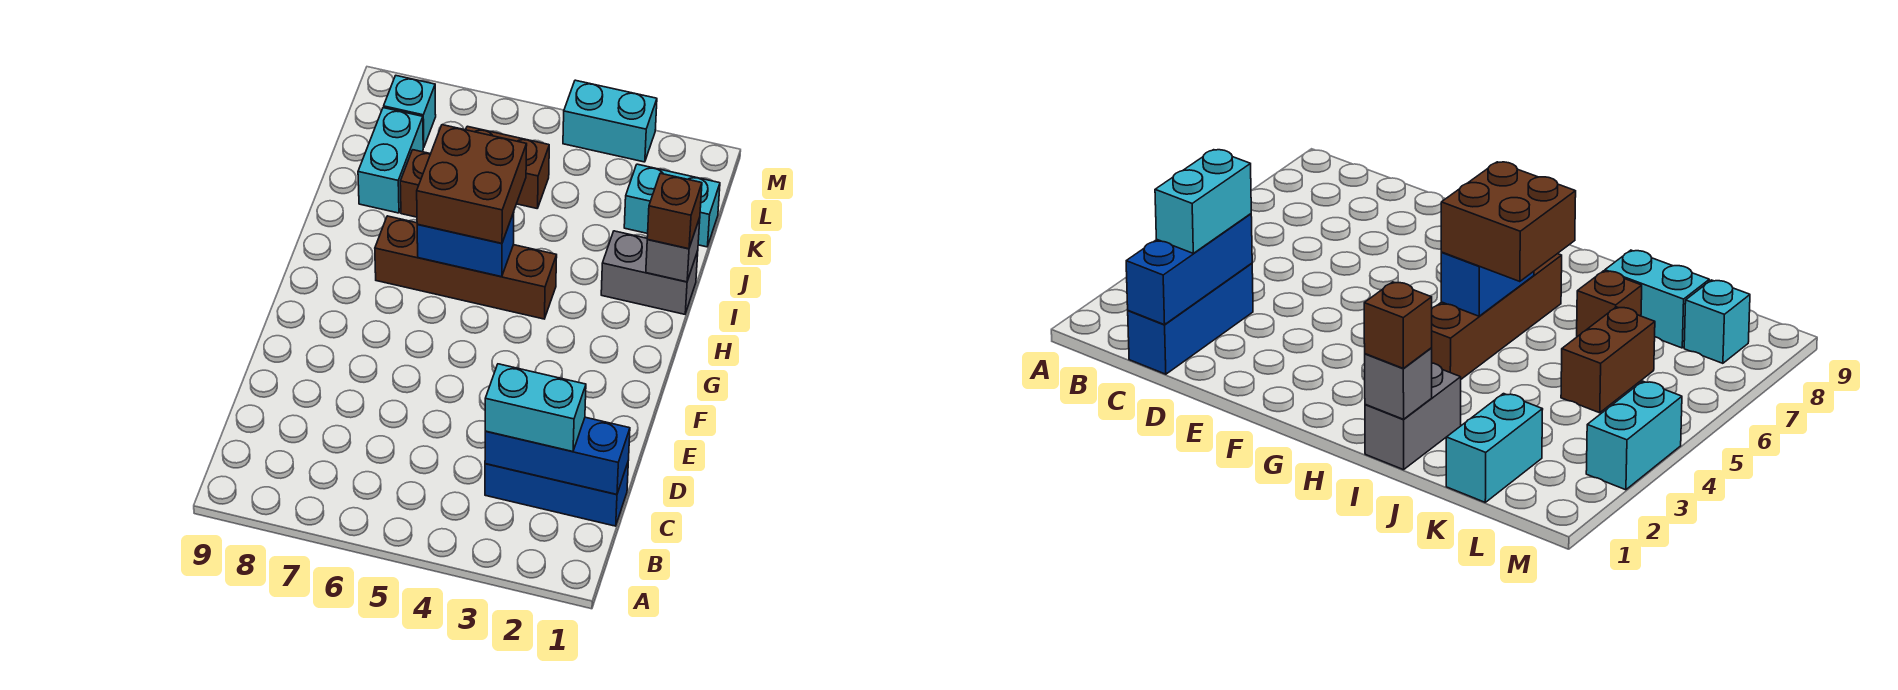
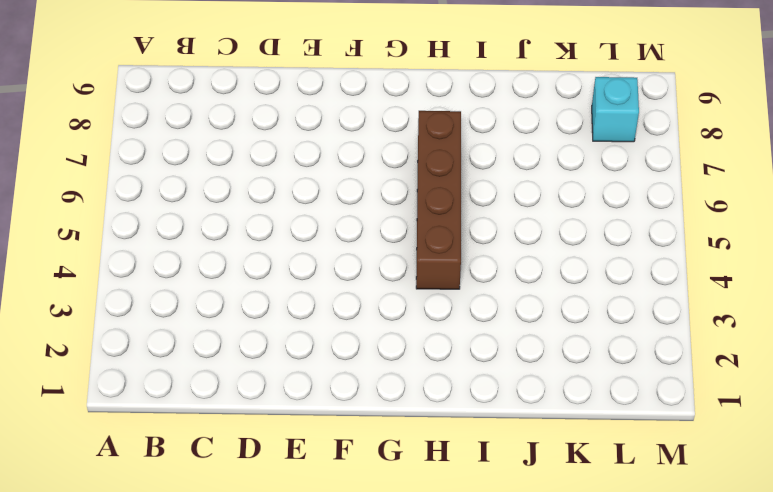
none -> blue brick C1:C3 level 1
none -> grey brick I1:I2 level 1
none -> brown brick J7 level 1

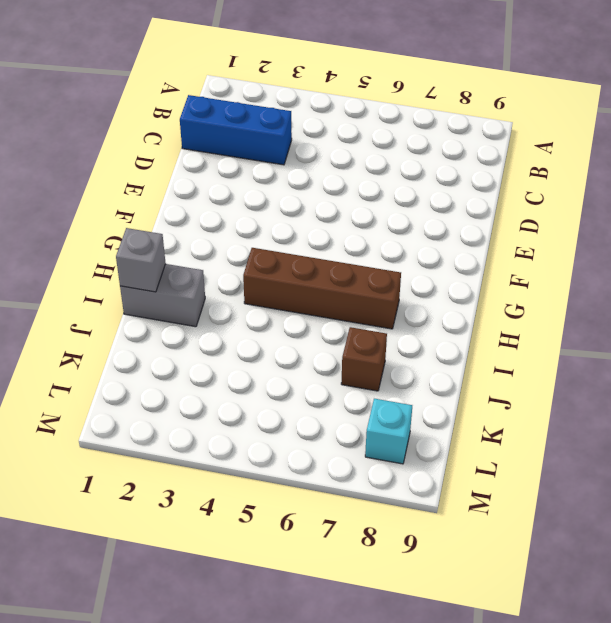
none -> cyan brick J8:K8 level 1
none -> cyan brick K1:K2 level 1
none -> brown brick K5:K6 level 1

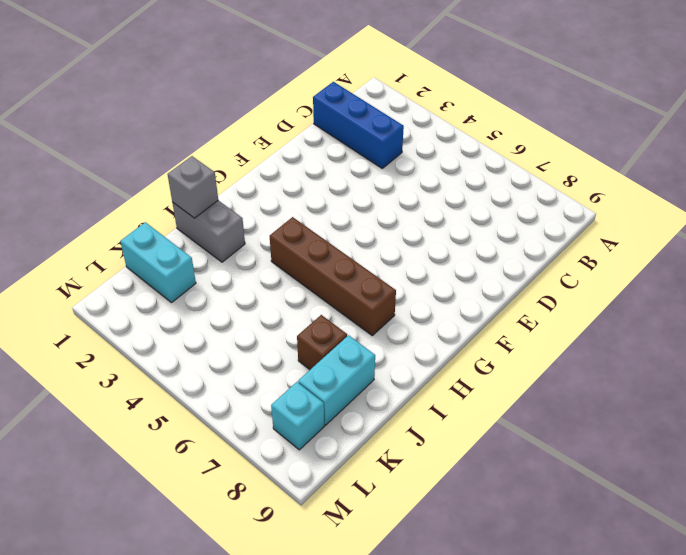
none -> brown brick K5:K6 level 1
none -> cyan brick M3:M4 level 1
none -> blue brick C1:C3 level 2

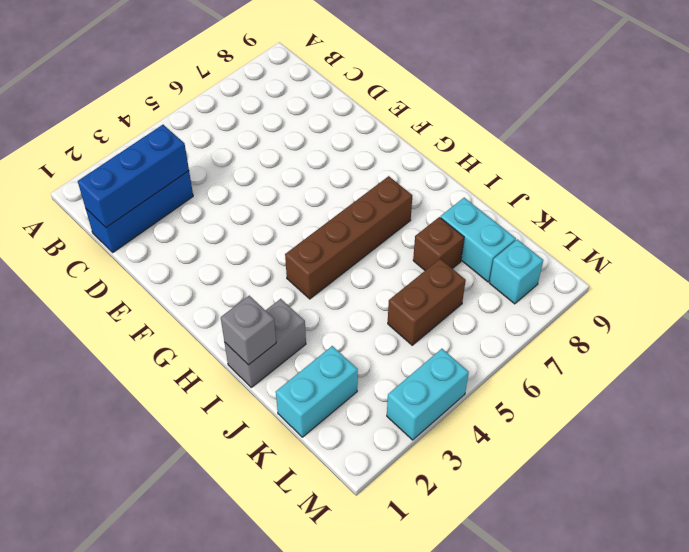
none -> blue brick H5:H6 level 2
none -> cyan brick C2:C3 level 3
none -> brown brick H5:I6 level 3

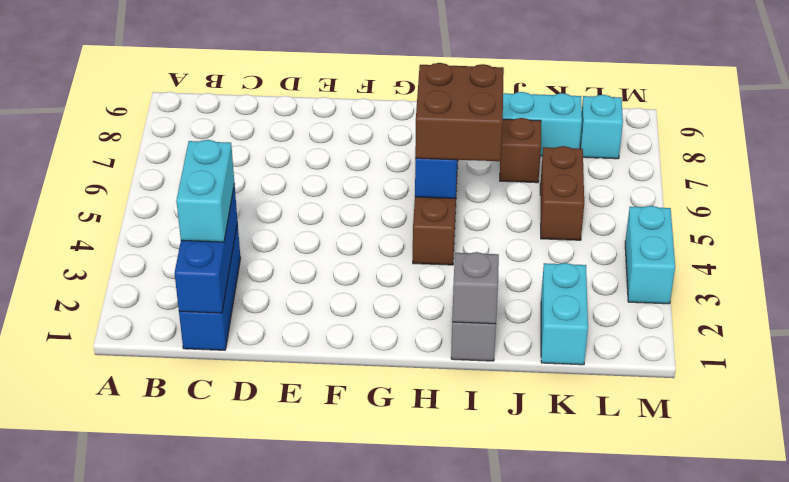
none -> brown brick I1 level 3

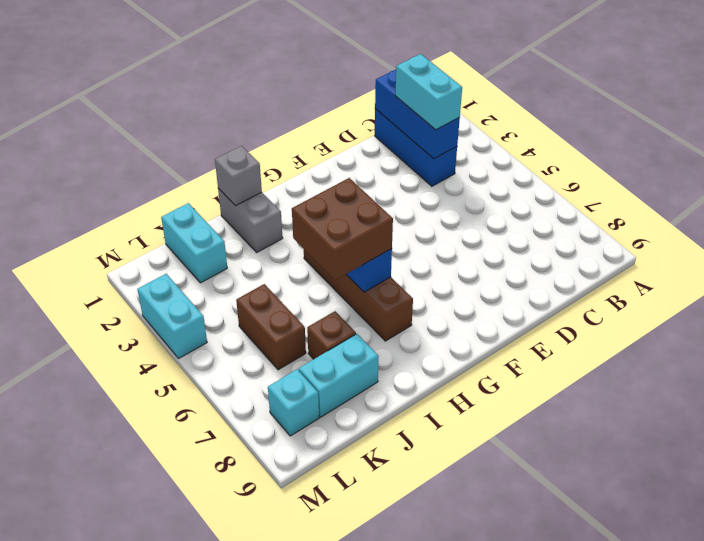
none -> brown brick I1 level 3

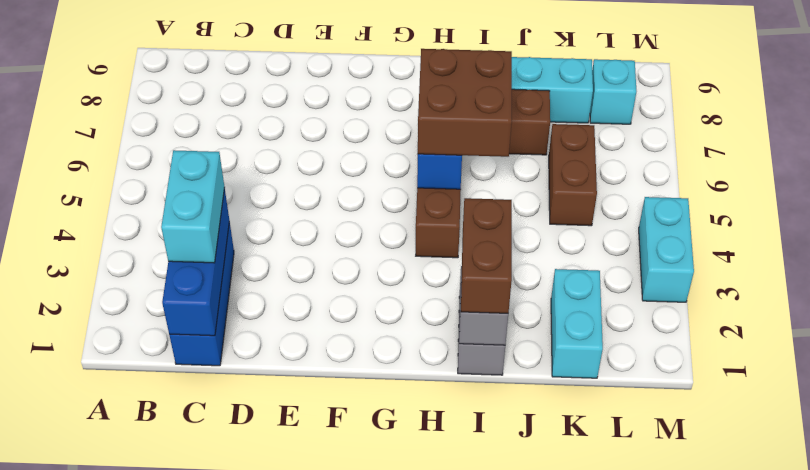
brown brick I1:I2 level 3 -> brown brick I1 level 3

